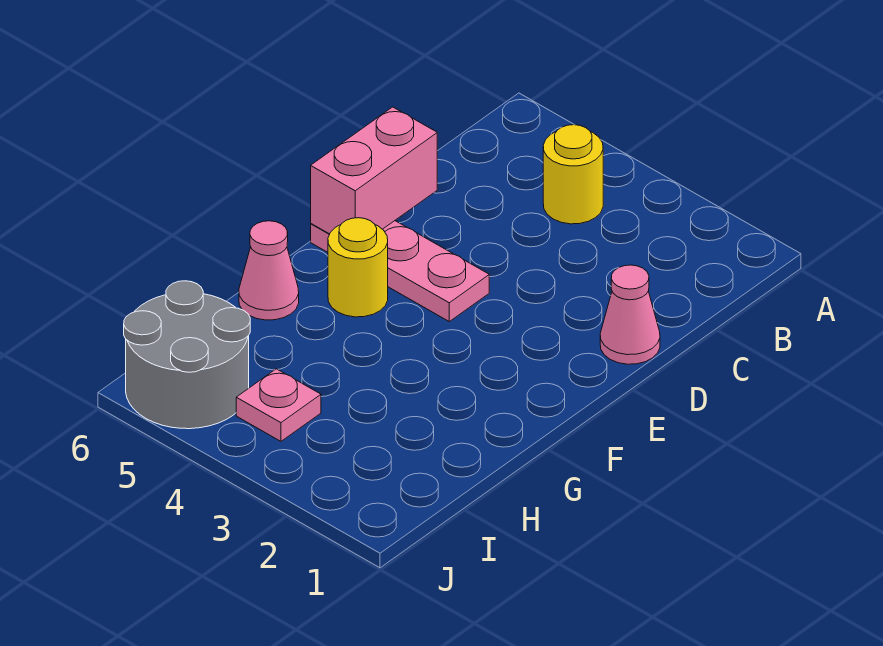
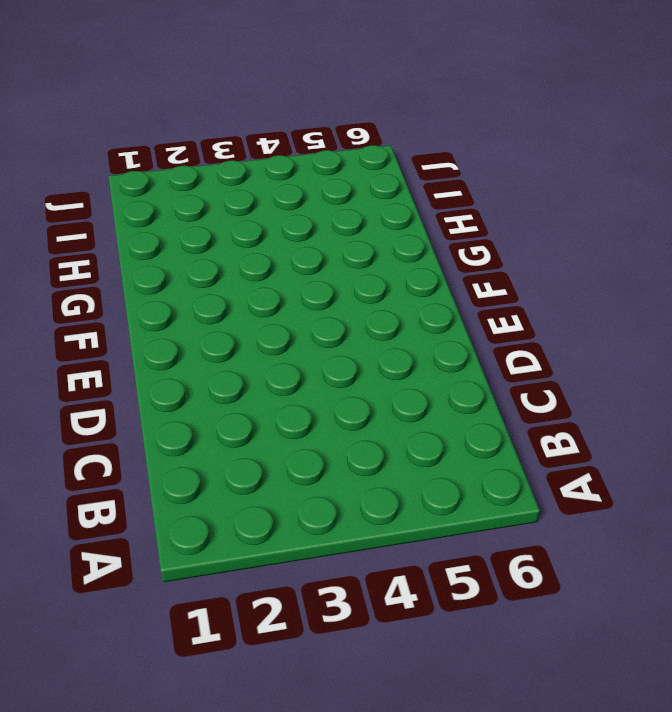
none -> yellow round brick B4 level 1
none -> pink cone D1 level 1

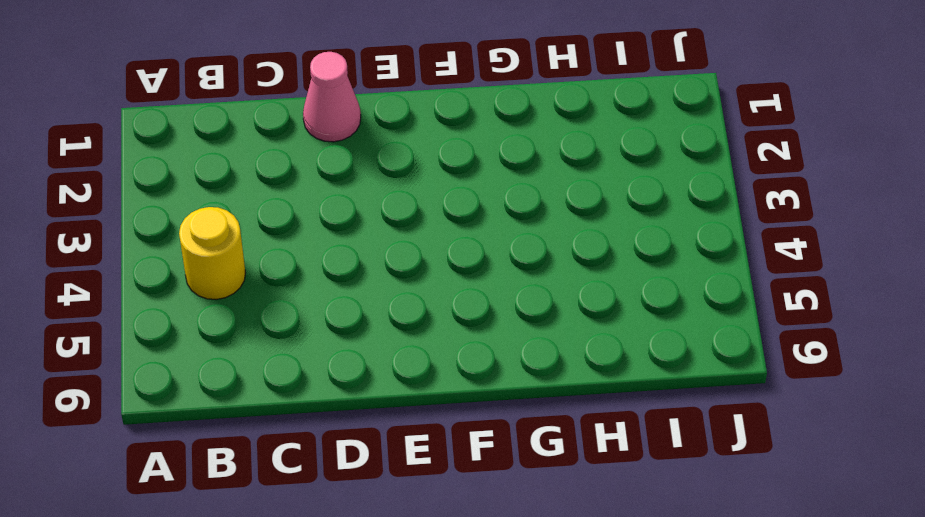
none -> pink plate E4:E6 level 1
none -> yellow round brick F5 level 1

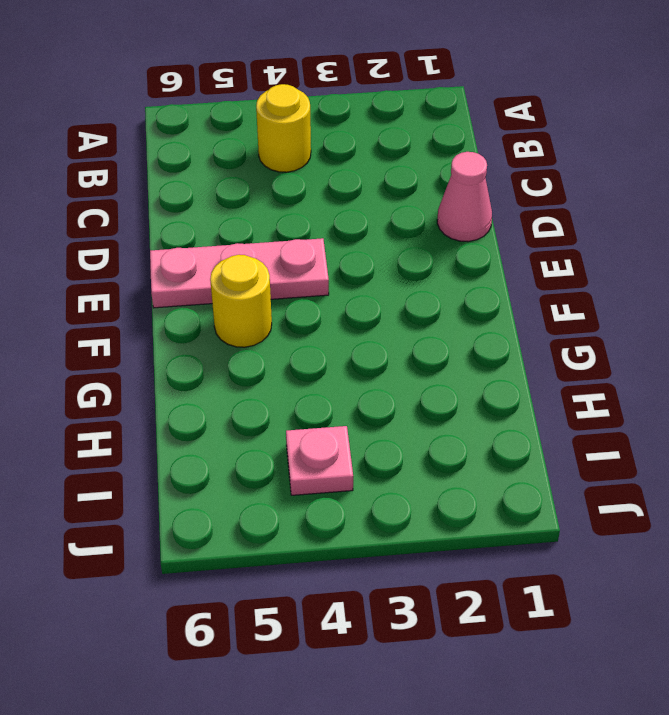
none -> pink cone G6 level 1
none -> grey round brick I5:J6 level 1

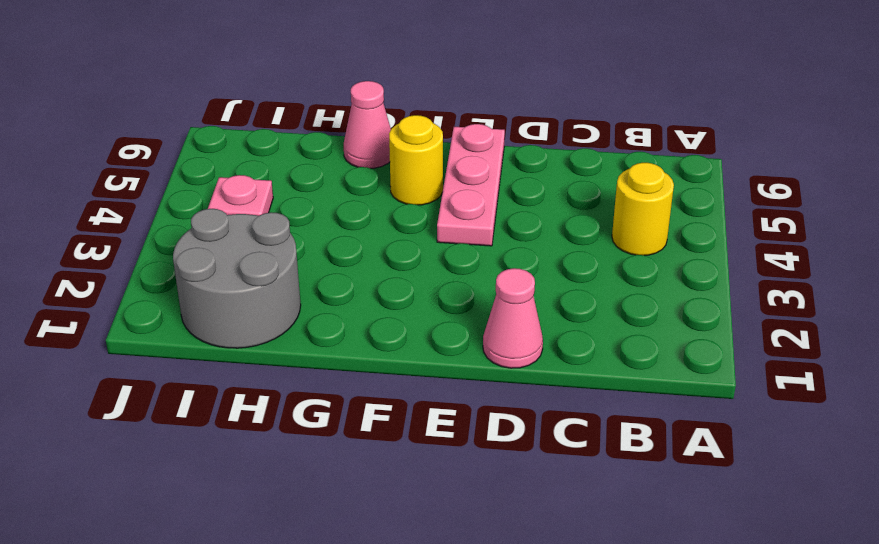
grey round brick H1:I2 level 1 -> grey round brick I5:J6 level 1
none -> pink brick D6:E6 level 2

